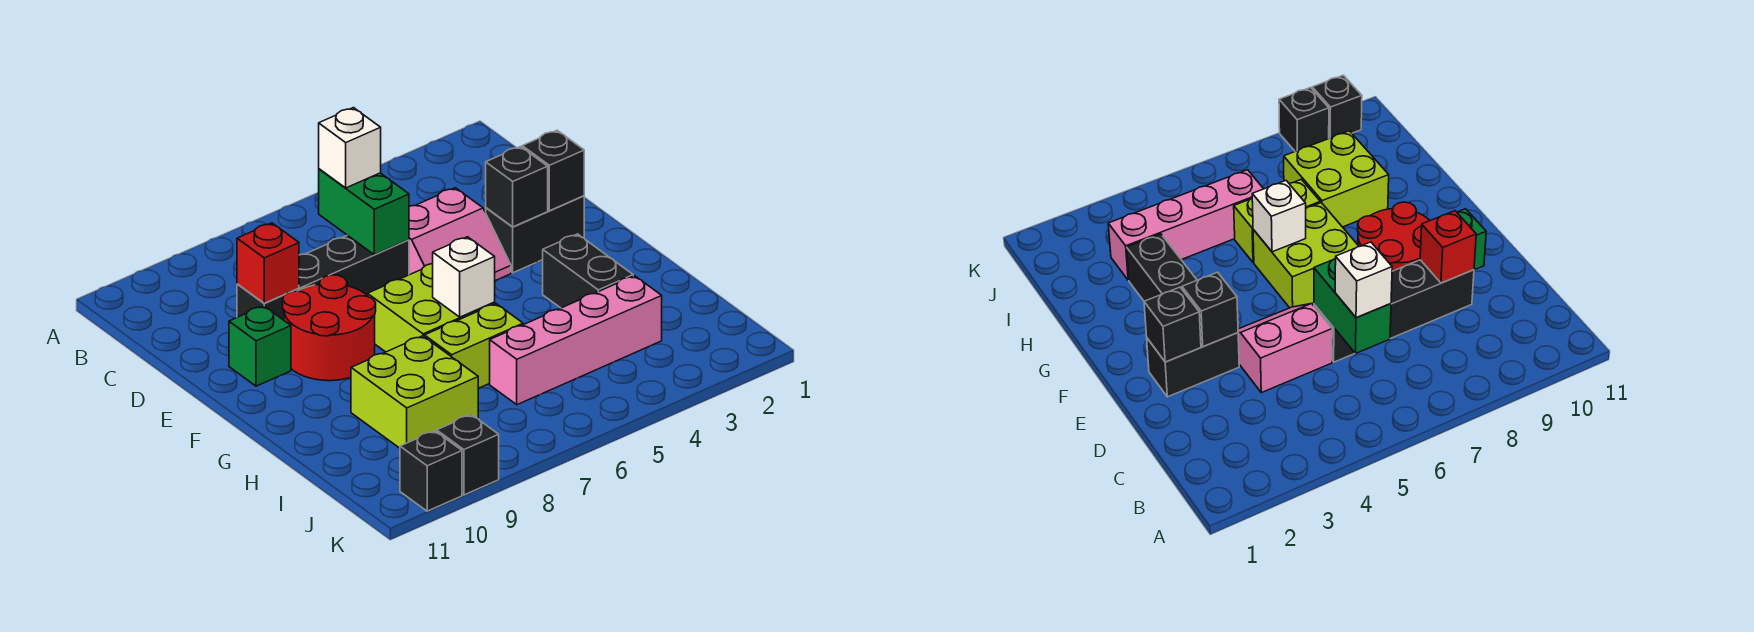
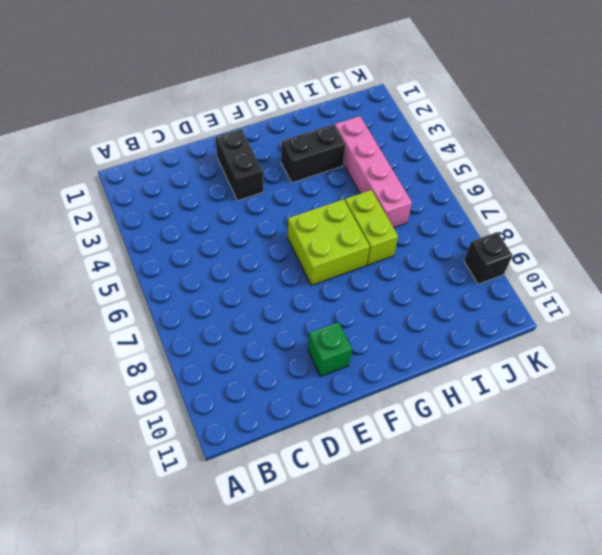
none -> pink slope D4:E5 level 1 top D
none -> black brick D6:D9 level 1
none -> red round brick E8:F9 level 1

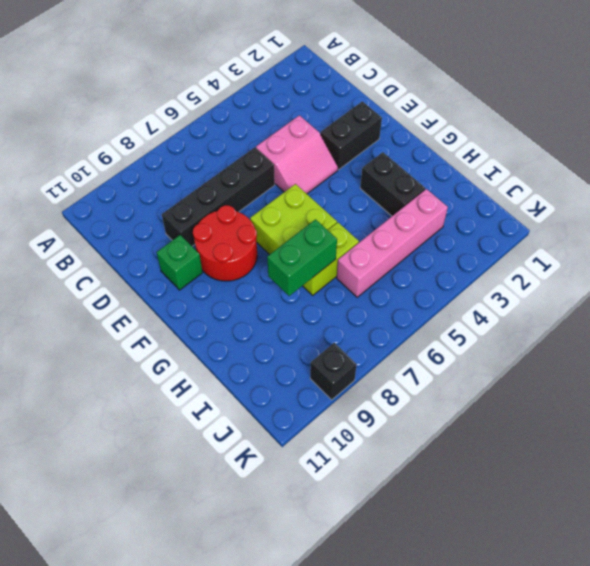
green brick H7:H8 level 2 -> green brick C6:D6 level 2
none -> lime brick H8:I9 level 1
none -> black brick K10 level 1
none -> red brick D9 level 2

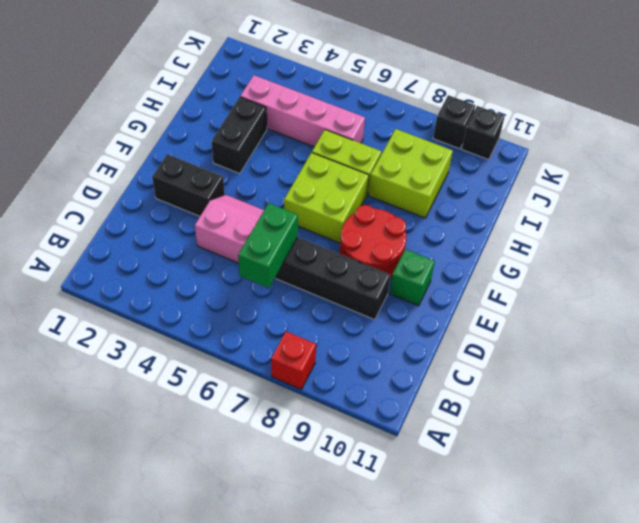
red brick A8 level 1 -> red brick D9 level 2
none -> black brick E2 level 2
none -> black brick E3 level 2
none -> white brick G6 level 2

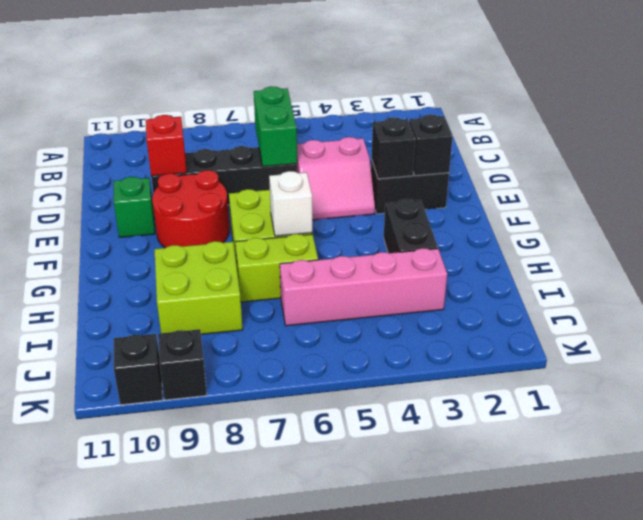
none -> white brick C6 level 3

